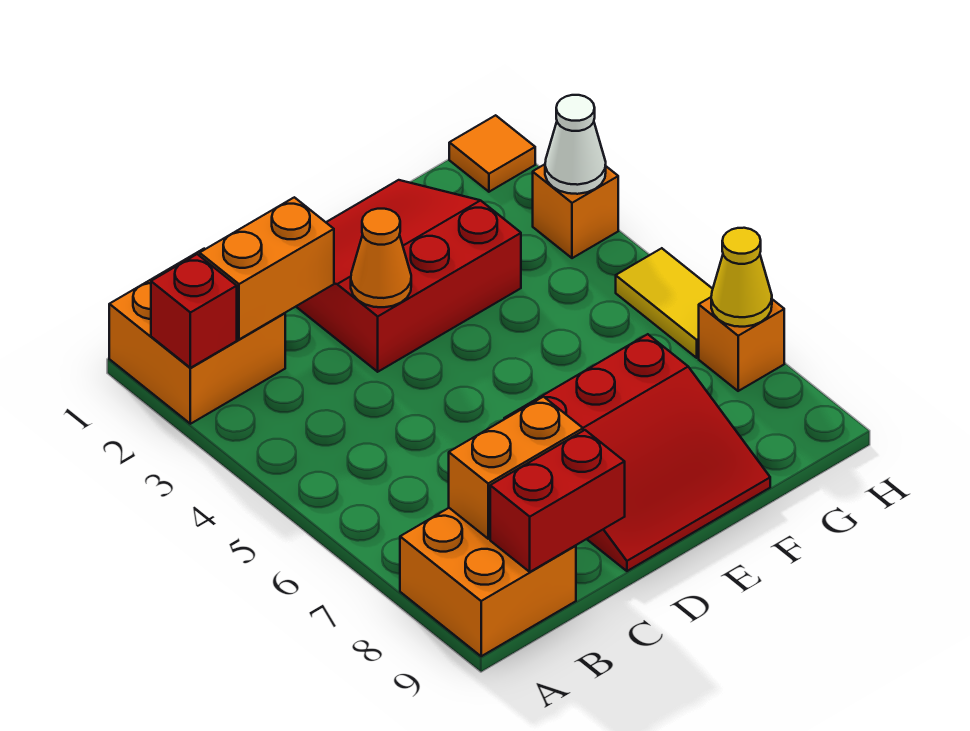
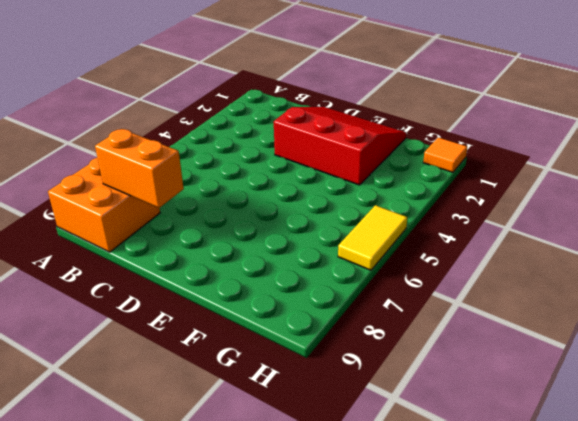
none -> orange brick A1:B2 level 1
none -> red slope D7:F9 level 1 top 7
none -> orange brick H3 level 1

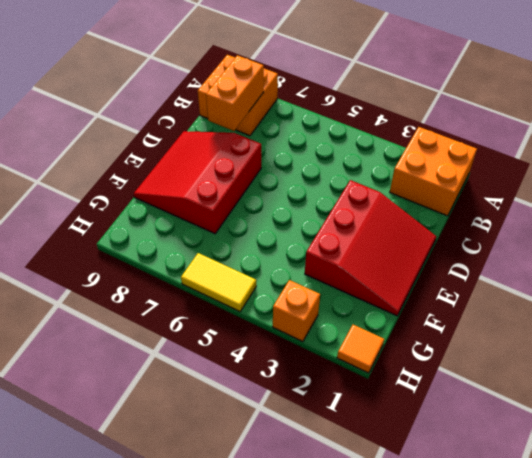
none -> orange brick H7 level 1
none -> red brick A2 level 2
none -> orange brick B2:C2 level 2

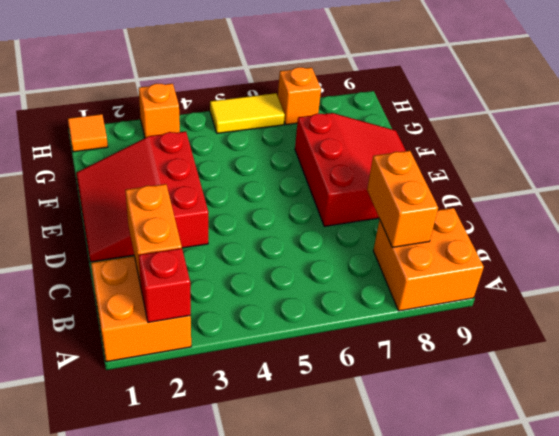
none -> red brick B9:C9 level 2
none -> orange cone D3 level 2
none -> white cone H3 level 2

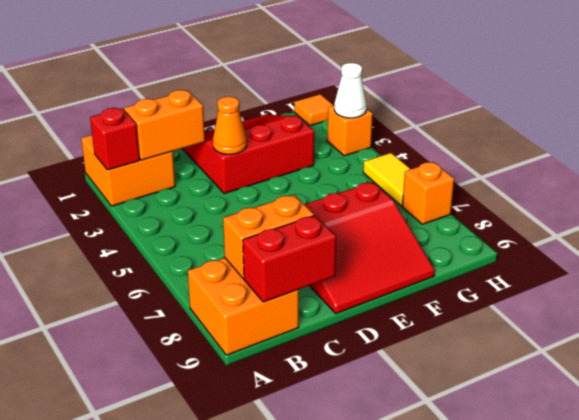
none -> yellow cone H7 level 2

